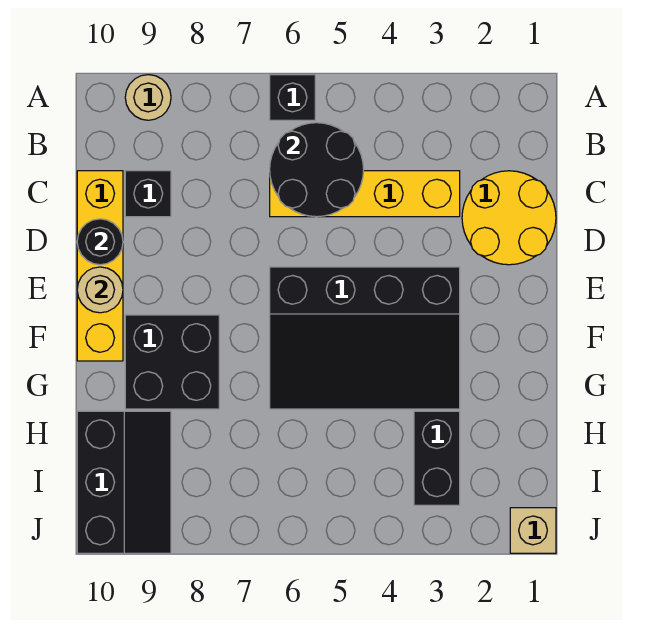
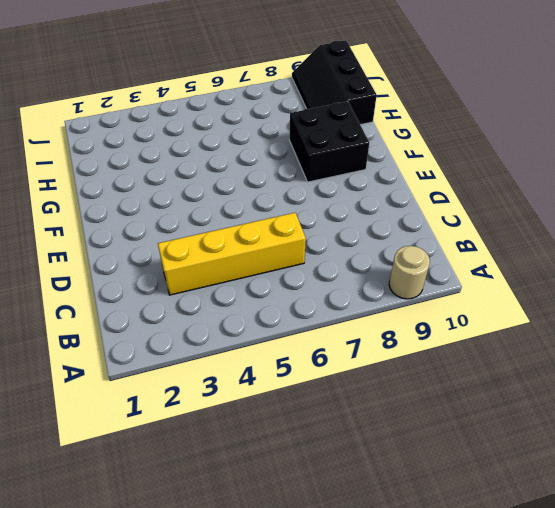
none -> black brick A6 level 1
none -> yellow round brick C1:D2 level 1
none -> black brick C9 level 1

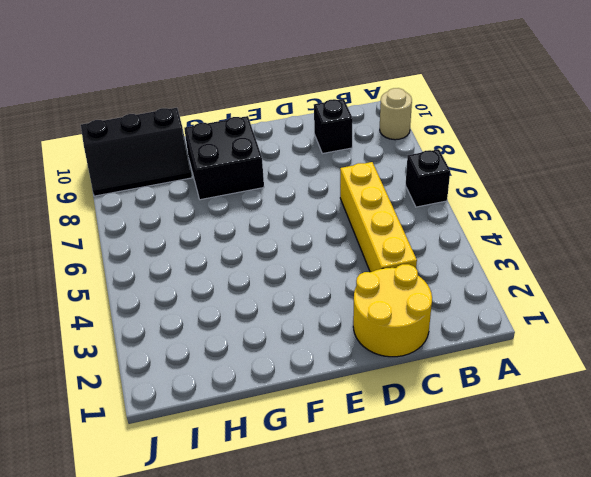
none -> yellow brick C10:F10 level 1
none -> black slope E3:G6 level 1 top E
none -> black brick H3:I3 level 1

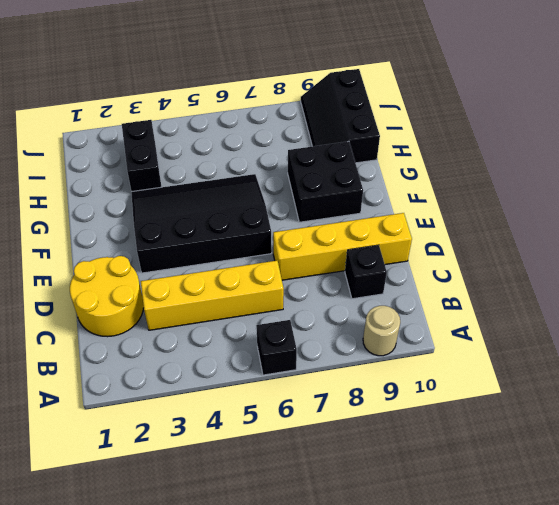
yellow brick D7:D10 level 1 -> yellow brick C10:F10 level 1
none -> tan brick J1 level 1
none -> black round brick B5:C6 level 2
none -> black round brick D10 level 2

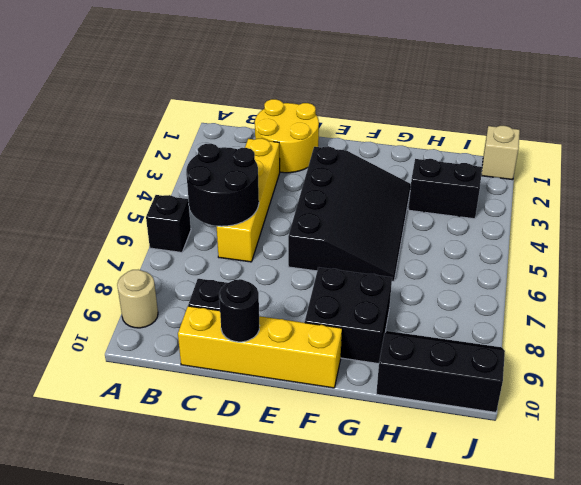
none -> tan round brick E10 level 2

